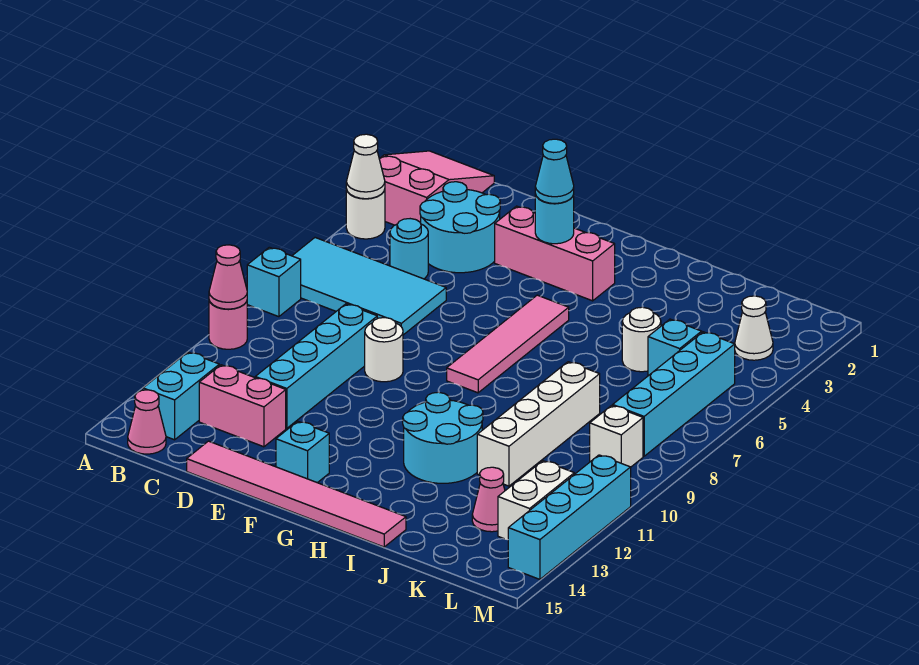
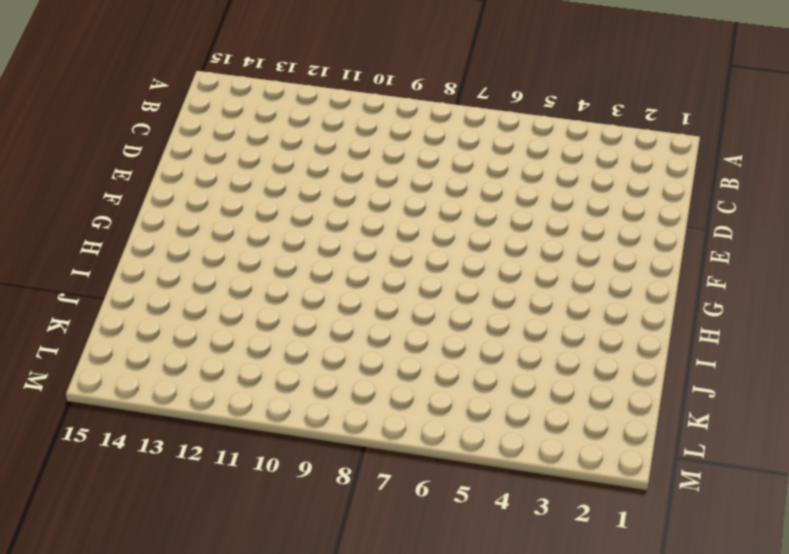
none -> pink slope A1:B3 level 1 top 3
none -> white round brick A4 level 1
none -> cyan tile A6:D7 level 1
none -> cyan brick A8 level 1

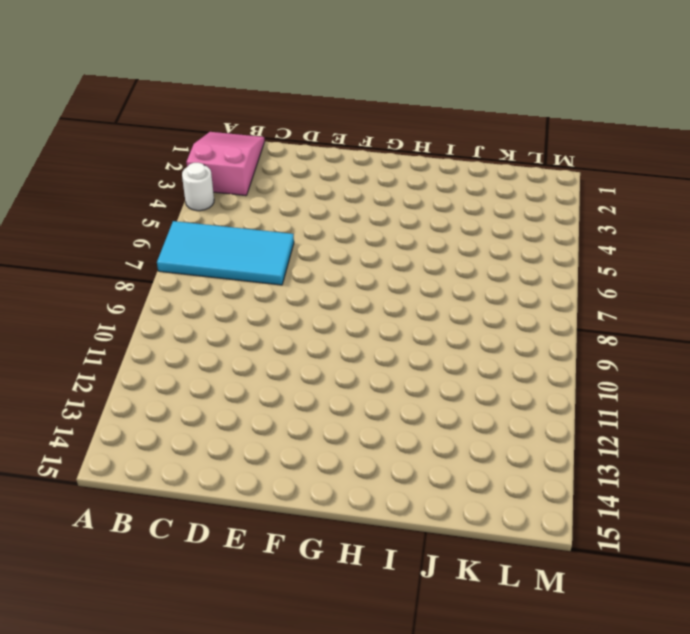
none -> cyan brick A8 level 1
none -> pink round brick A10 level 1
none -> cyan brick B13:B14 level 1
none -> pink cone B15 level 1

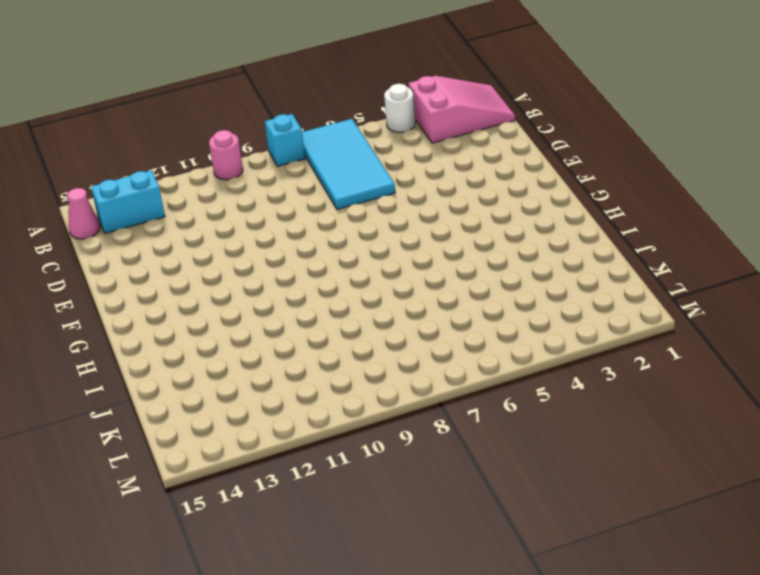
none -> cyan round brick C3:D4 level 1
none -> cyan round brick C5 level 1
none -> pink brick C13:D13 level 1
none -> cyan brick D9:D12 level 1

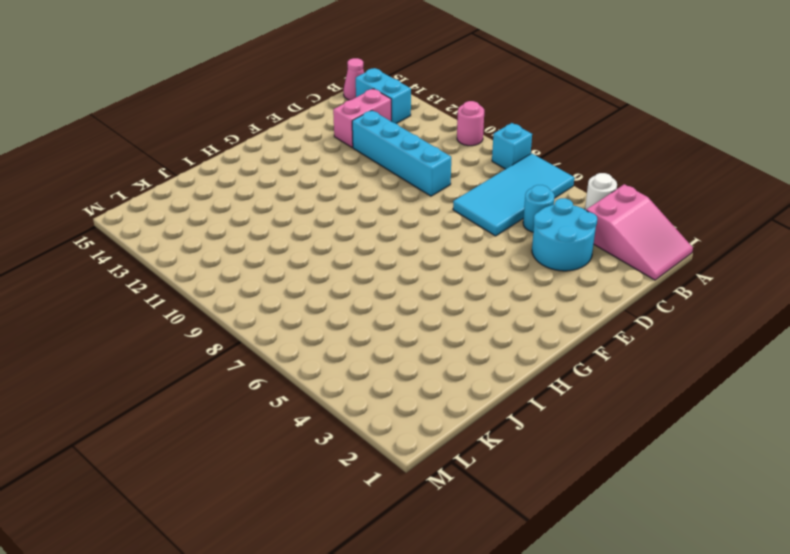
none -> pink tile D15:I15 level 1
none -> pink brick E3:G3 level 1
none -> white round brick E9 level 1
none -> cyan brick F14 level 1

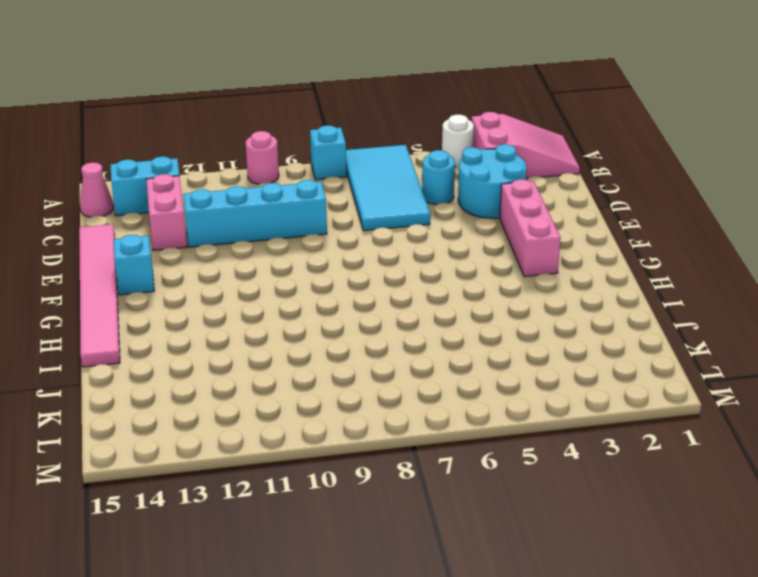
none -> white round brick E9 level 1
none -> pink tile G5:G8 level 1
none -> cyan round brick H11:I12 level 1
none -> white round brick J5 level 1

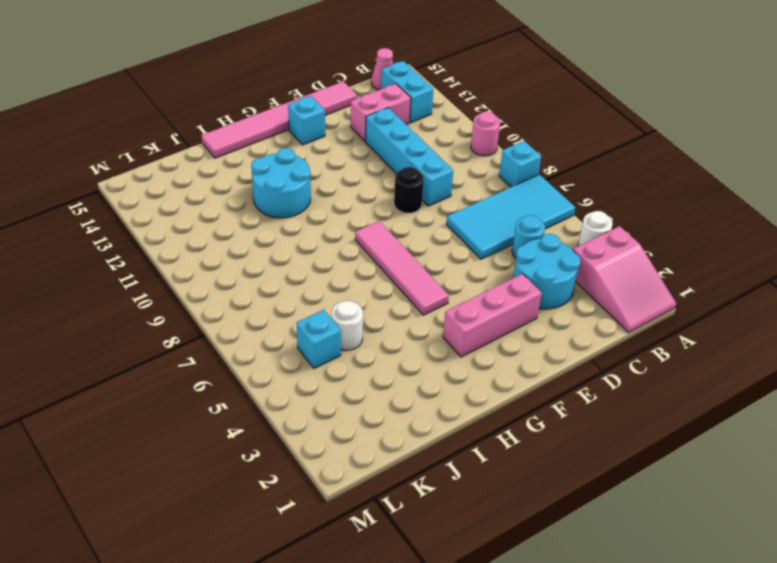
black round brick E9 level 1 -> white round brick E9 level 1
none -> white brick J8:J11 level 1
none -> pink cone K13 level 1
none -> white cone L3 level 1
none -> cyan brick L5:L8 level 1

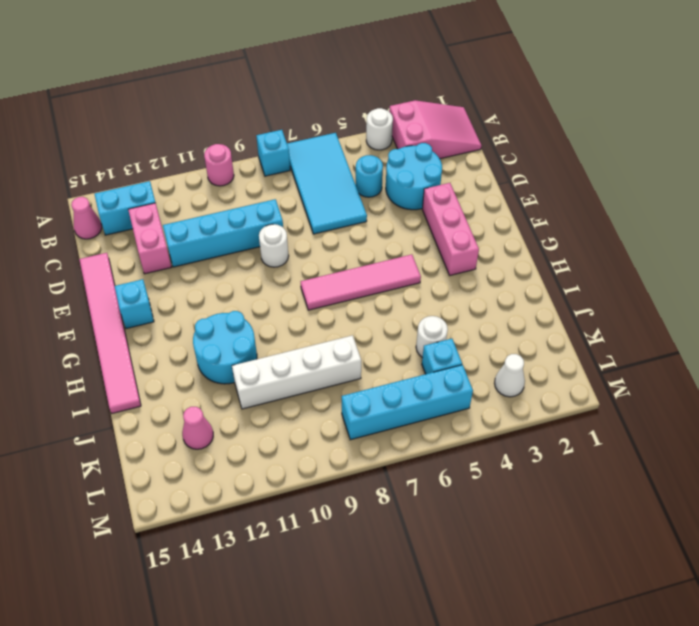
none -> white brick L9 level 1
none -> white brick L12:L13 level 1
none -> cyan brick M11:M14 level 1
none -> white cone A4 level 2

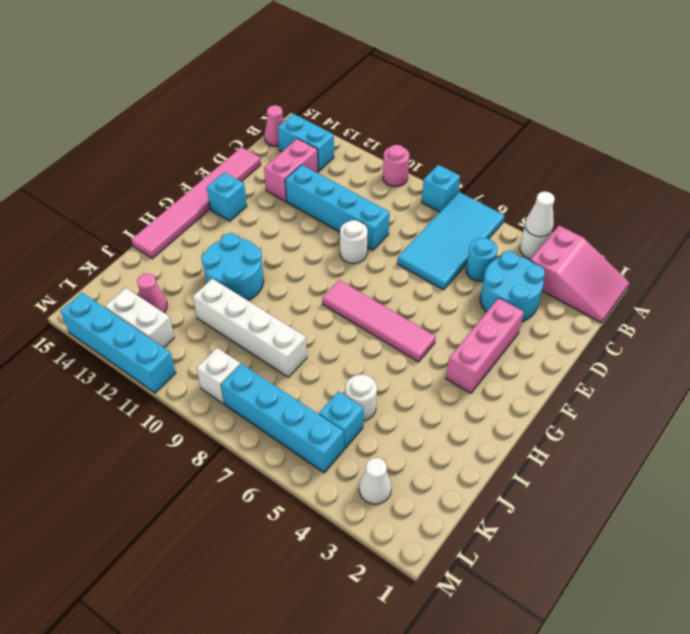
none -> pink cone A10 level 2
none -> cyan round brick F3 level 2
none -> cyan cone F3 level 3

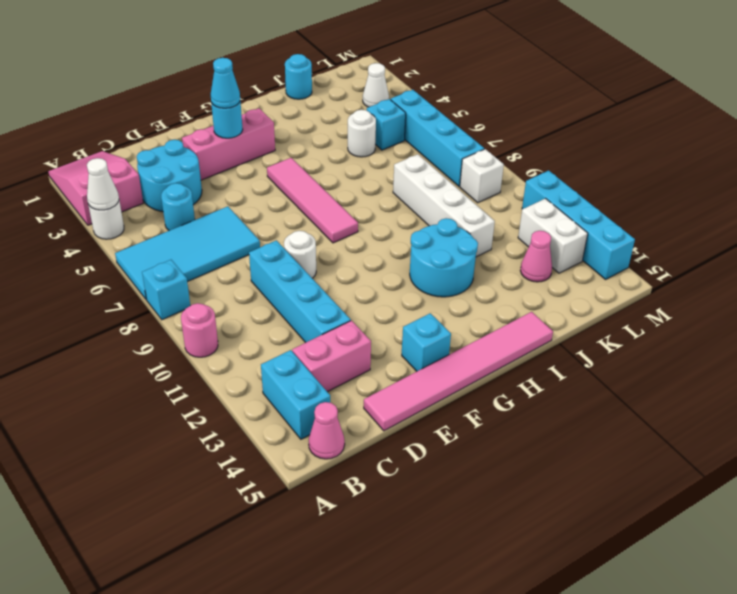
cyan round brick J1 level 1 -> none
none -> pink cone A10 level 2

